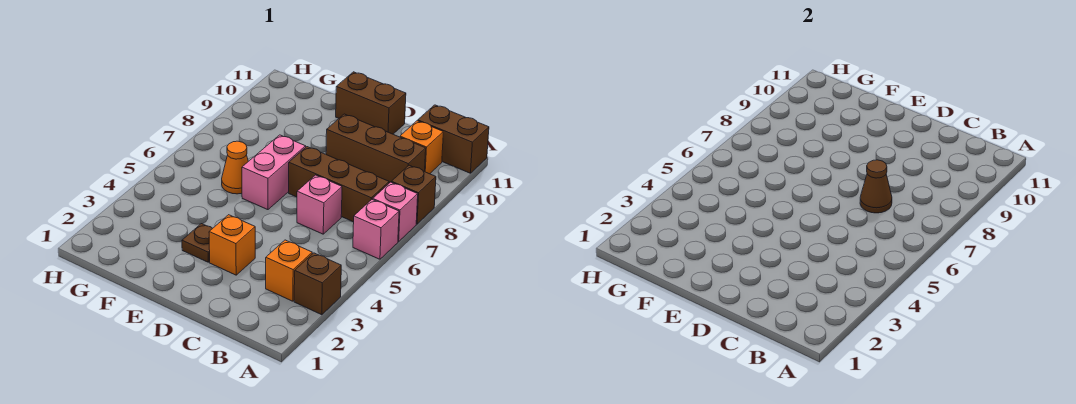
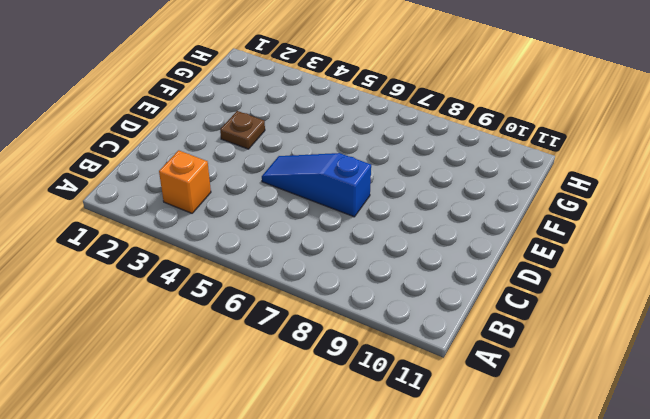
blue slope D5:D7 level 1 top 7 -> brown brick B7:D7 level 1
none -> brown brick A3 level 1
none -> pink brick A6 level 1
none -> pink brick A7 level 1

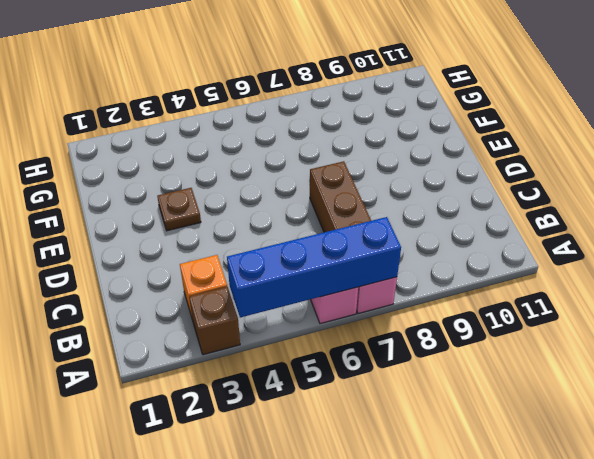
blue brick A4:A7 level 2 -> none
none -> brown brick A8 level 1
none -> brown brick A11:B11 level 1
none -> brown brick B9:D9 level 1

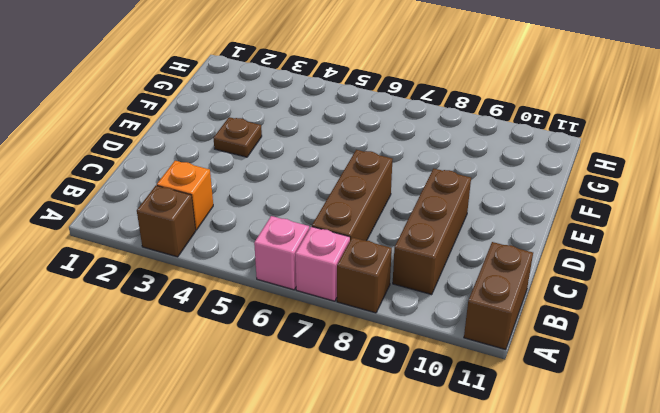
none -> orange brick B10 level 1
none -> pink brick C6 level 1
none -> orange brick D3 level 1

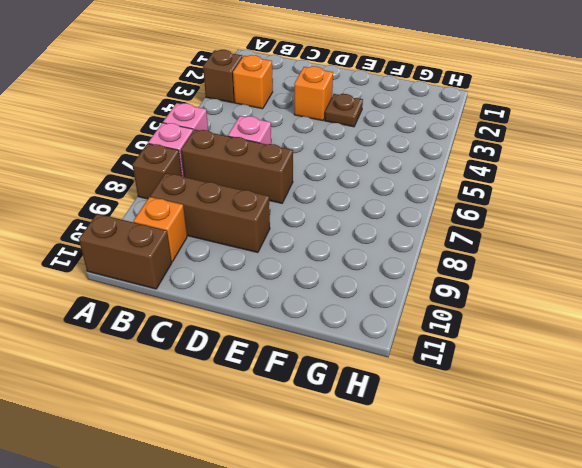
none -> brown brick D11:E11 level 1
none -> pink brick E6:E7 level 1
none -> orange cone F6 level 1

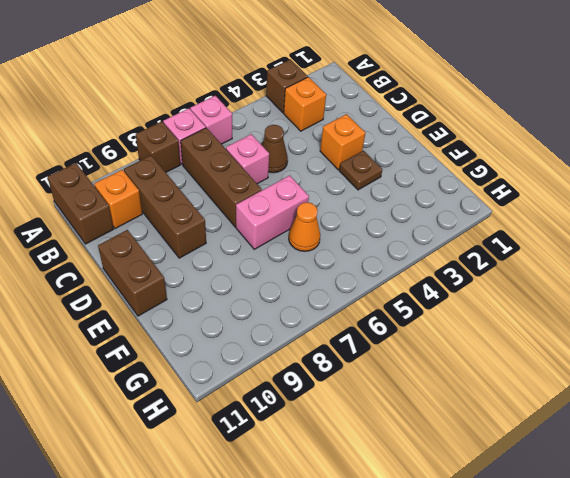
brown cone C5 level 1 -> brown cone C7 level 2

